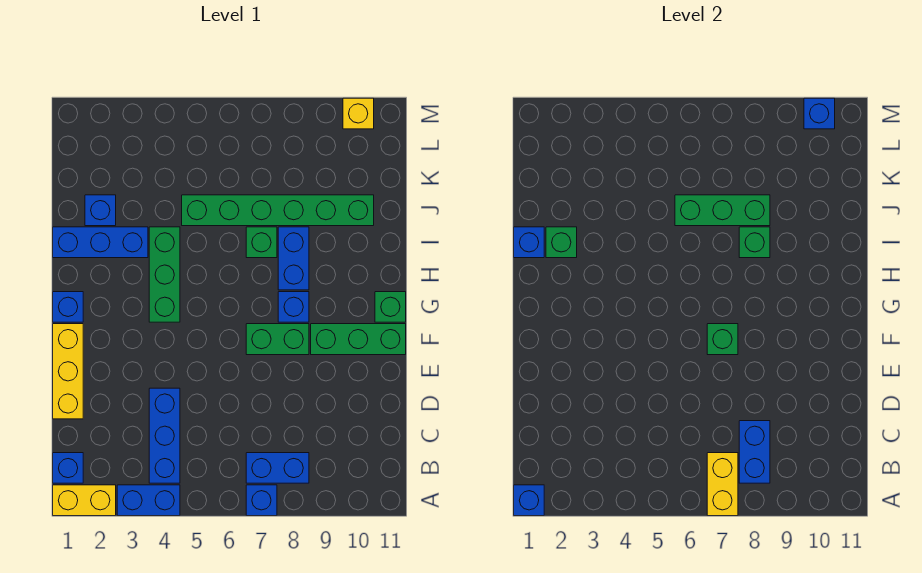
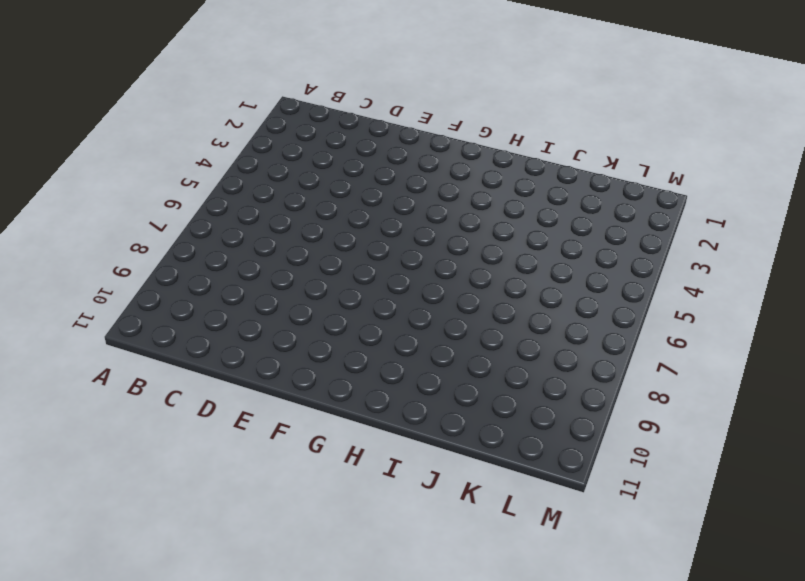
none -> yellow brick A1:A2 level 1
none -> blue brick A3:A4 level 1
none -> blue brick A7 level 1

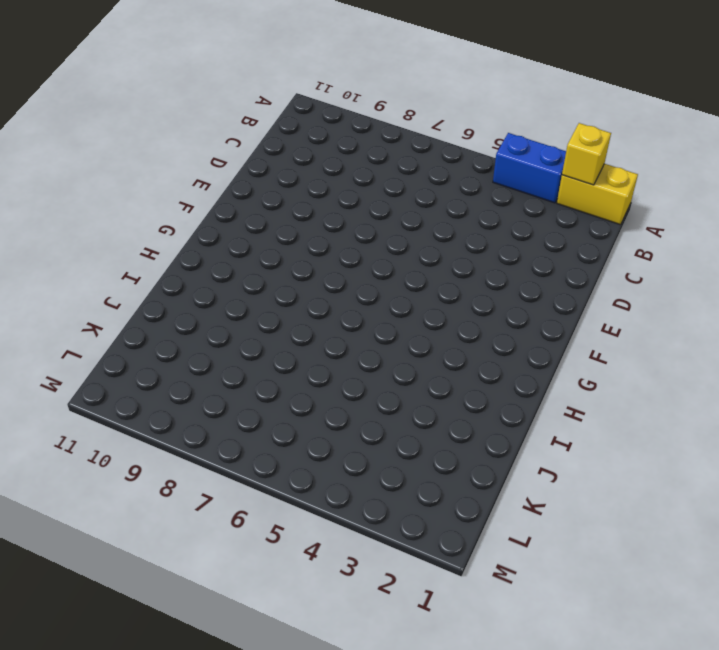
yellow brick A2 level 2 -> yellow brick M10 level 1
none -> blue brick A7 level 1
none -> blue brick B1 level 1
none -> blue brick B4:D4 level 1

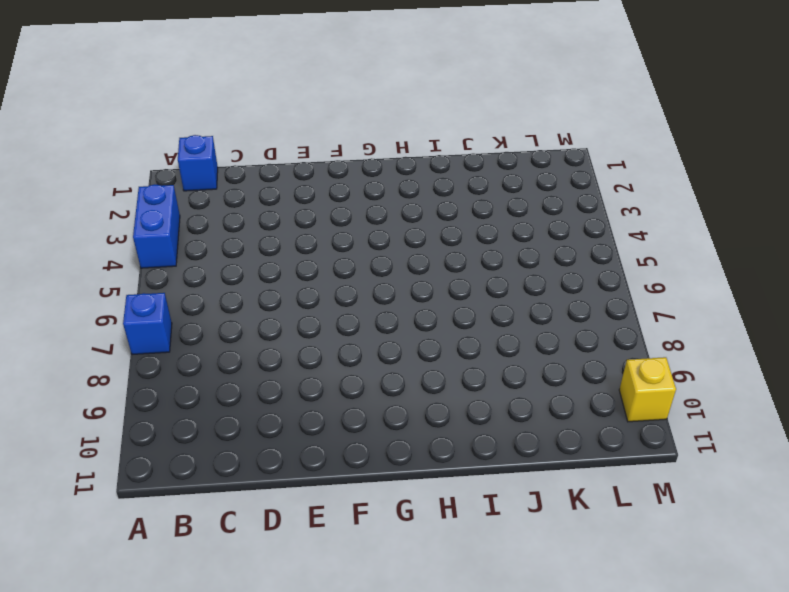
none -> yellow brick A1:A2 level 1
none -> blue brick B4:D4 level 1
none -> blue brick B7:B8 level 1

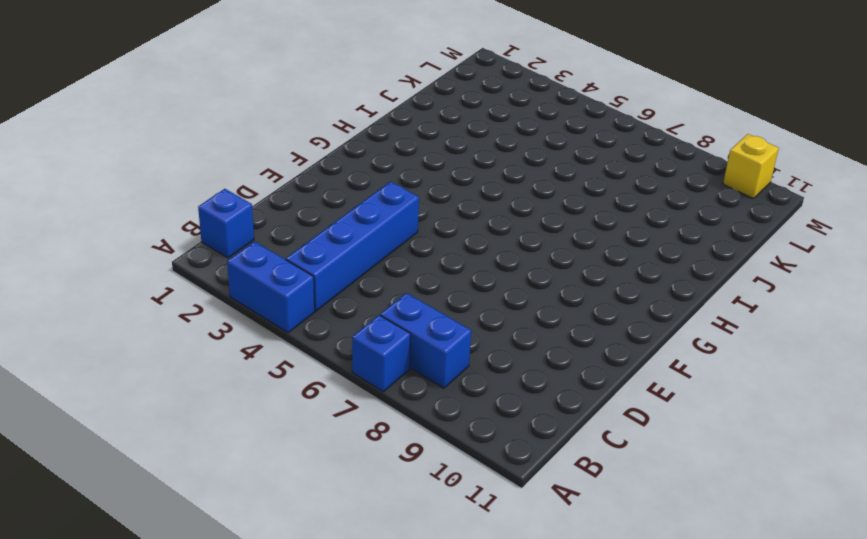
blue brick B4:E4 level 1 -> blue brick B4:D4 level 1
none -> yellow brick A1:A2 level 1
none -> yellow brick D1:F1 level 1
none -> green brick F7:F8 level 1

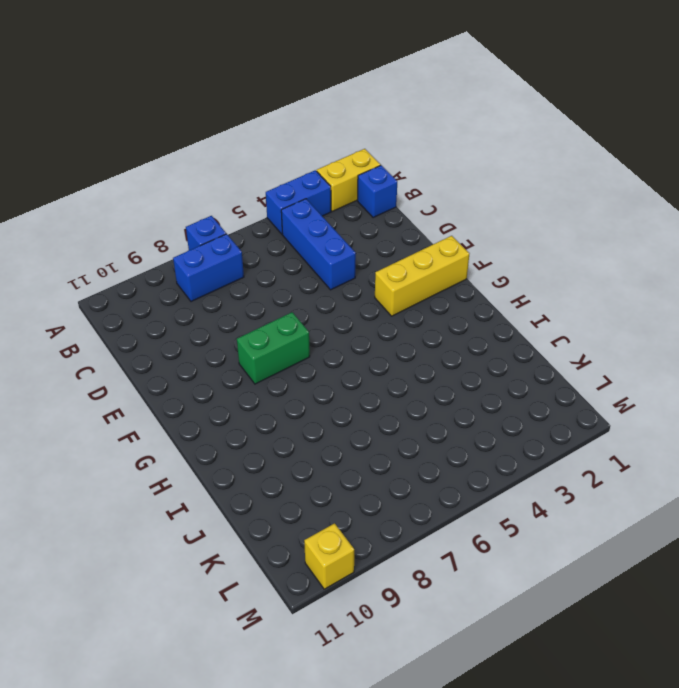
yellow brick F1:F3 level 1 -> yellow brick D1:F1 level 1
none -> green brick F9:F11 level 1
none -> blue brick G1 level 1
none -> green brick G4:I4 level 1

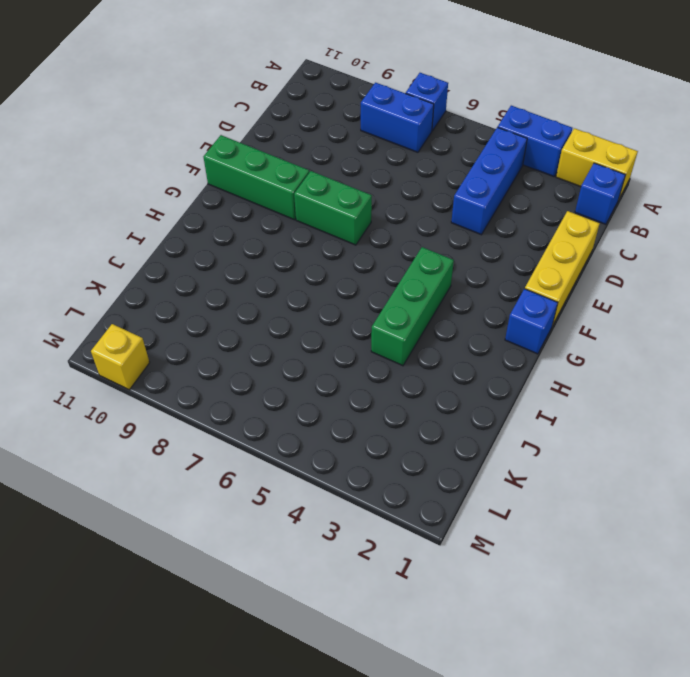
none -> blue brick G8 level 1
none -> green brick G11 level 1
none -> blue brick H8:I8 level 1

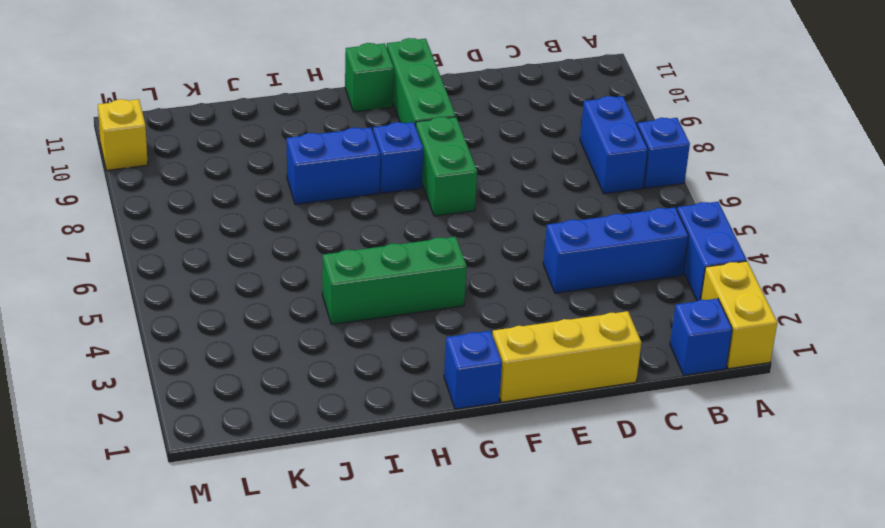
none -> blue brick I1:I3 level 1
none -> green brick I7 level 1
none -> blue brick J2 level 1

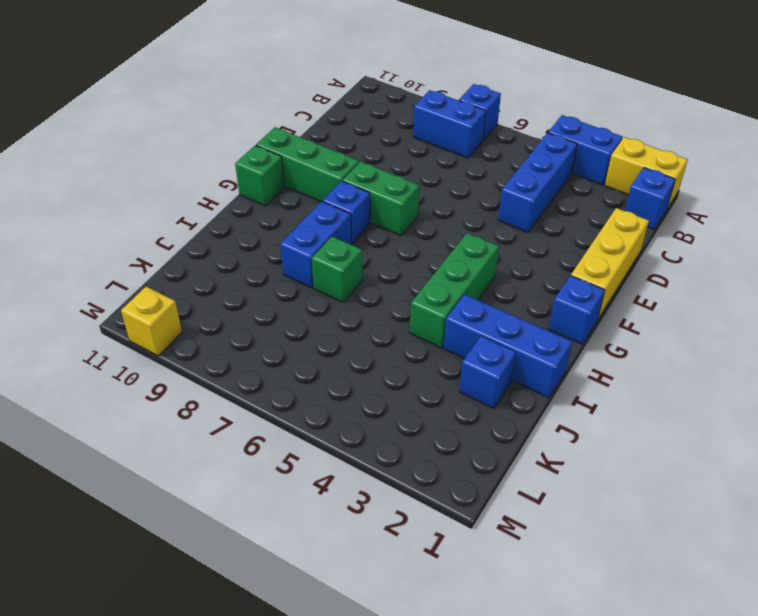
none -> green brick J5:J10 level 1
none -> blue brick A1 level 2
none -> yellow brick A7:B7 level 2

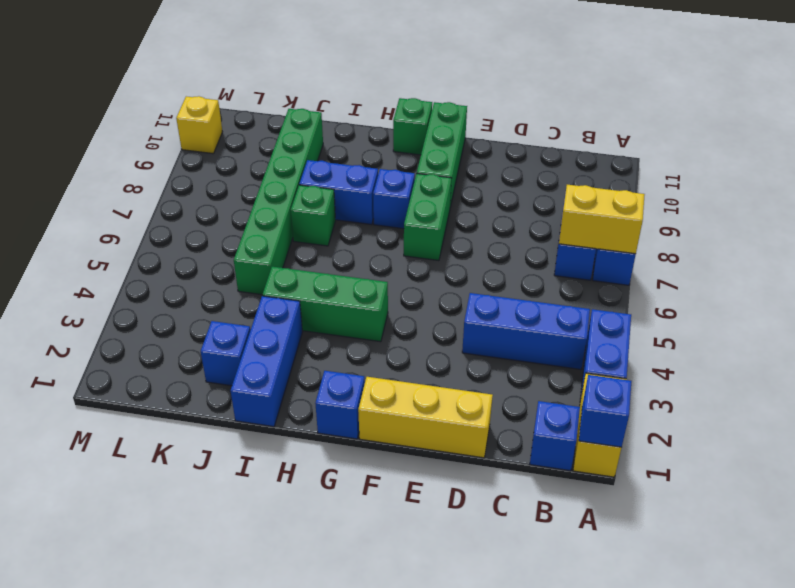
none -> blue brick B8:C8 level 2
none -> green brick F7 level 2
none -> blue brick I1 level 2

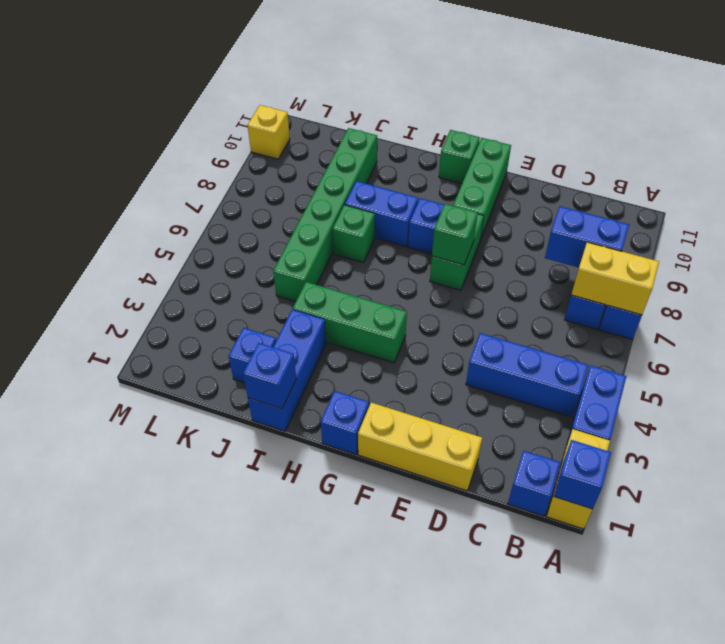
none -> green brick I2 level 2
none -> green brick I8 level 2
none -> green brick J6:J8 level 2

